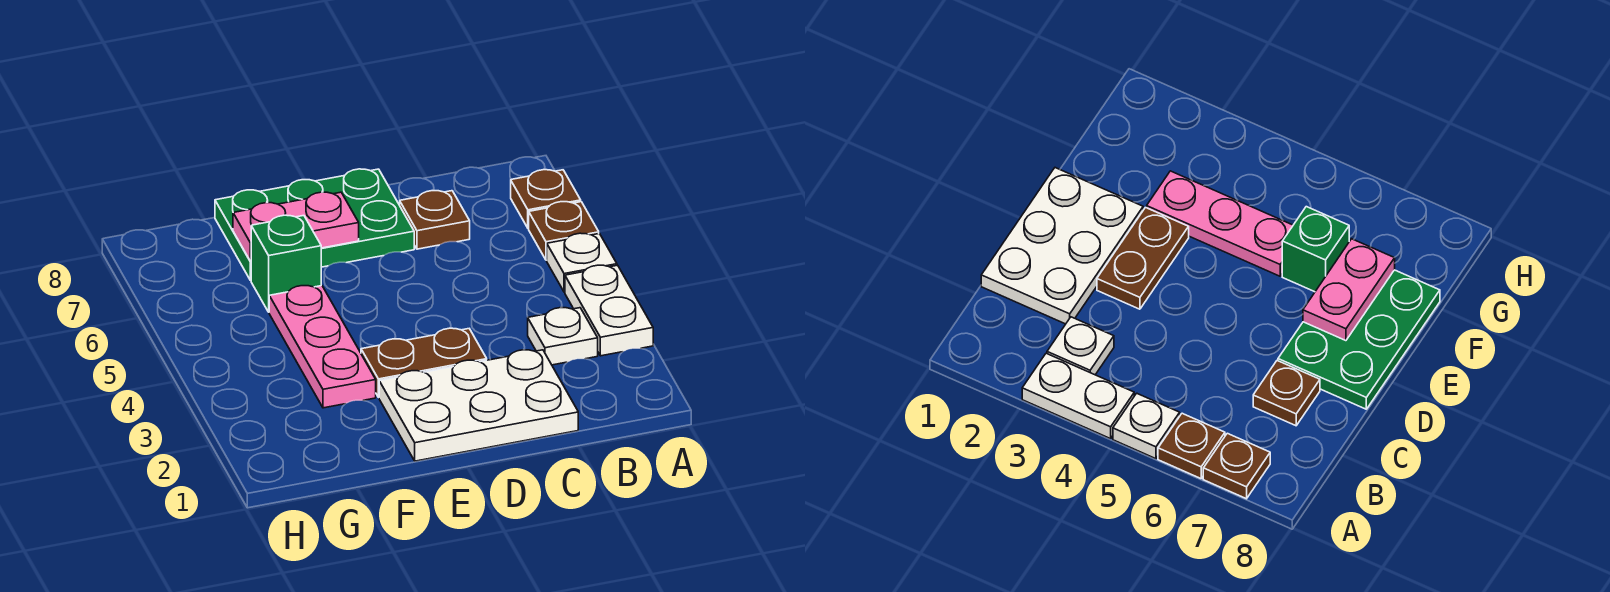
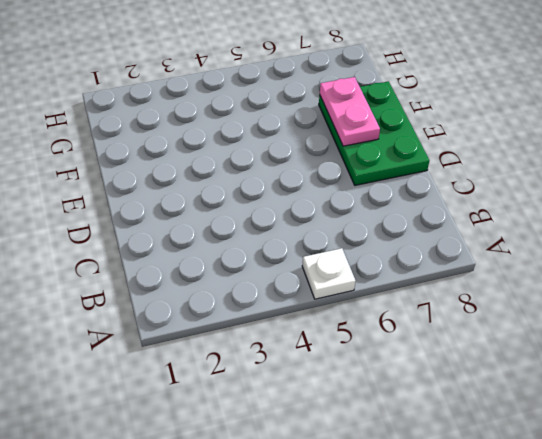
none -> white plate A3:A4 level 1
none -> brown plate A6 level 1
none -> brown plate A7 level 1

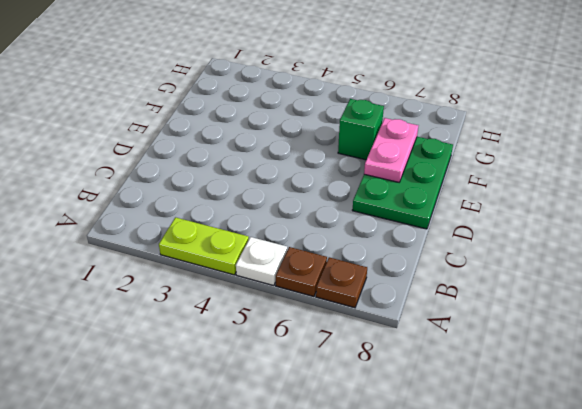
lime plate A3:A4 level 1 -> white plate A3:A4 level 1
none -> white plate B3 level 1
none -> white plate C1:E2 level 1
none -> brown plate C7 level 1

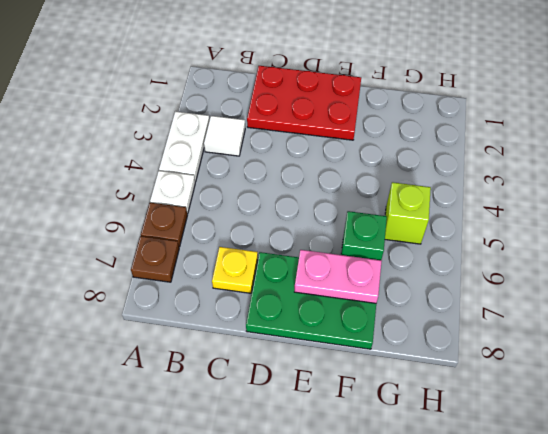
white tile B3 level 1 -> white plate B3 level 1
red plate C1:E2 level 1 -> white plate C1:E2 level 1
yellow plate C7 level 1 -> brown plate C7 level 1
lime brick G5 level 1 -> none
none -> brown plate D3:E3 level 1
none -> pink plate F3:F5 level 1

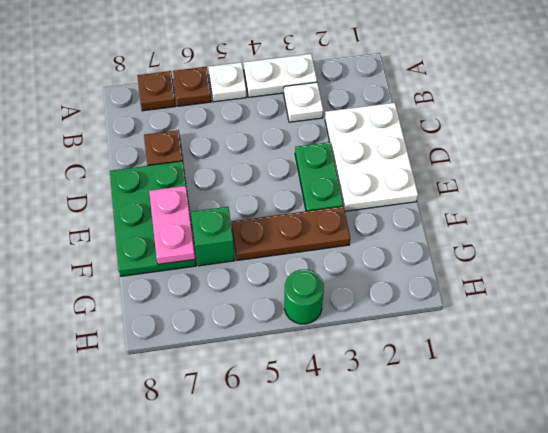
green plate D3:E3 level 1 -> brown plate D3:E3 level 1
brown plate F3:F5 level 1 -> pink plate F3:F5 level 1
green round brick H4 level 1 -> none

